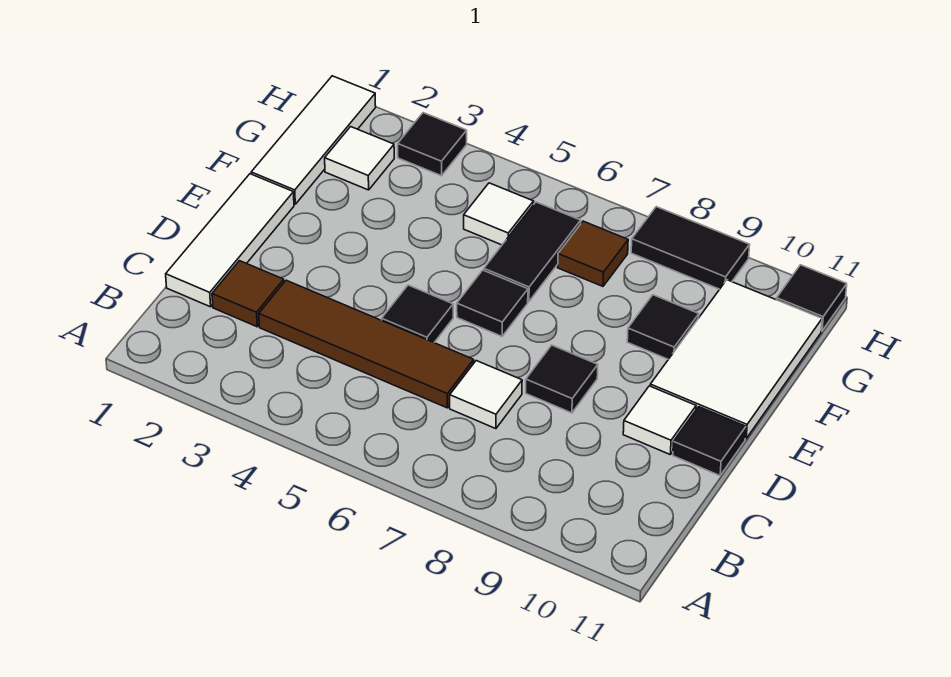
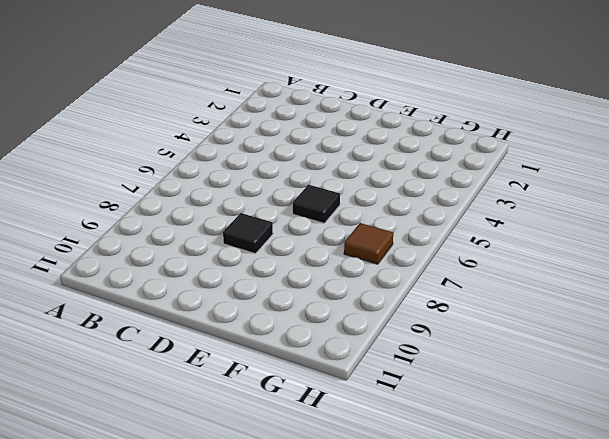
none -> white tile C1:E1 level 1
none -> brown tile C2 level 1
none -> brown tile C3:C6 level 1

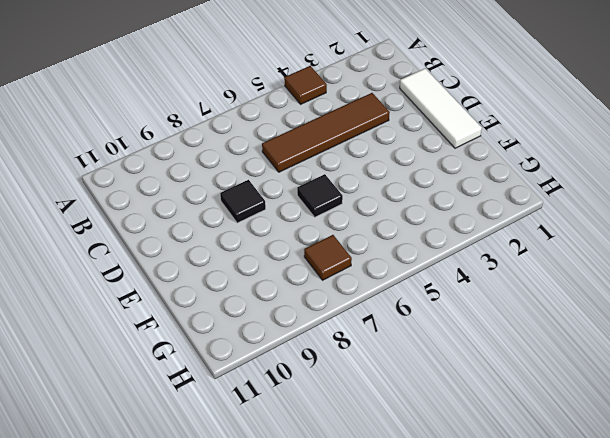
brown tile A4 level 1 -> brown tile C2 level 1
none -> white tile C7 level 1
none -> black tile D5 level 1
none -> white tile D10 level 1

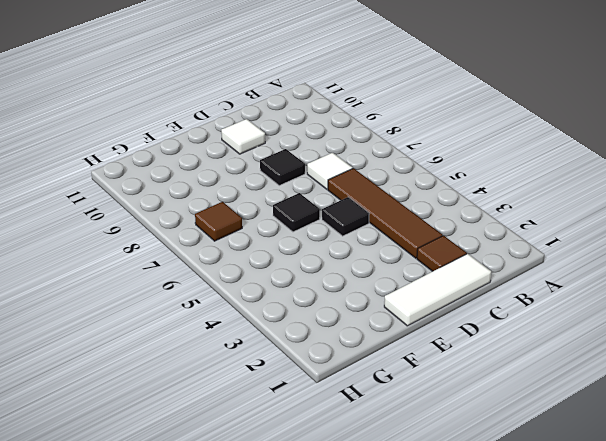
none -> black tile D11 level 1
none -> white tile E10:G11 level 1
none -> white tile F1:H1 level 1

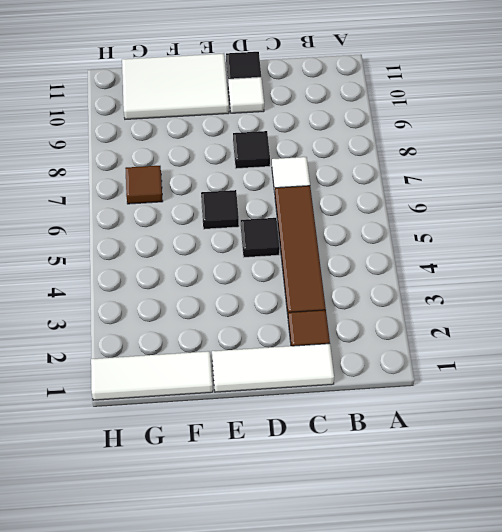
none -> black tile F6:G6 level 1
none -> black tile F9 level 1
none -> white tile G2 level 1

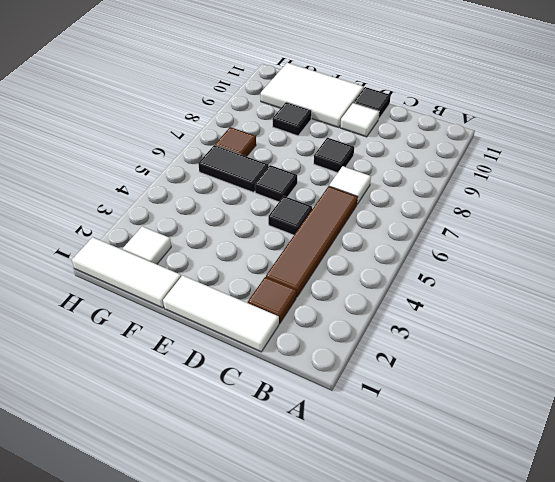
none -> white tile G5 level 1
none -> black tile H3 level 1
none -> black tile H8:H9 level 1

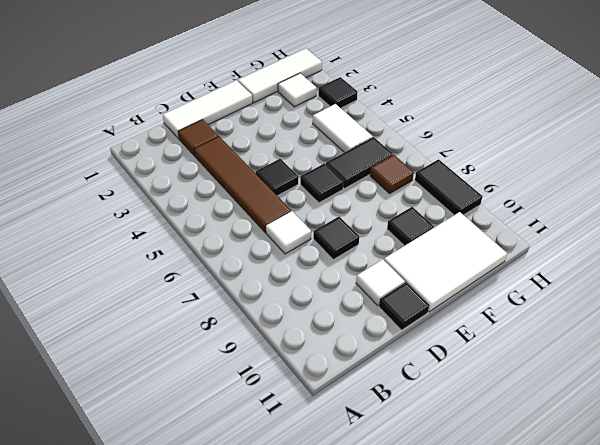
white tile G4:G5 level 1 -> white tile G5 level 1
none -> black tile H11 level 1

